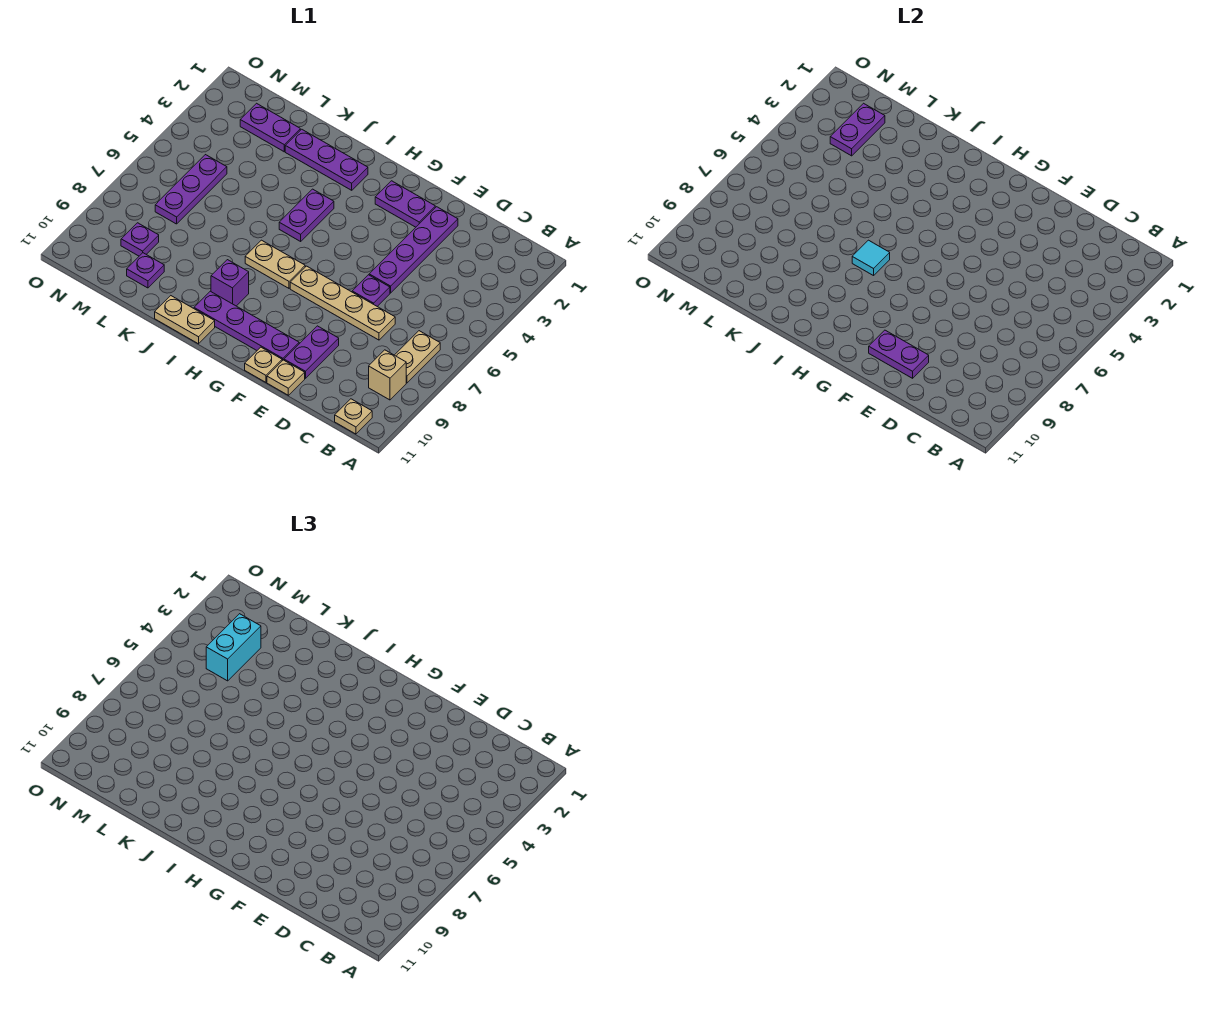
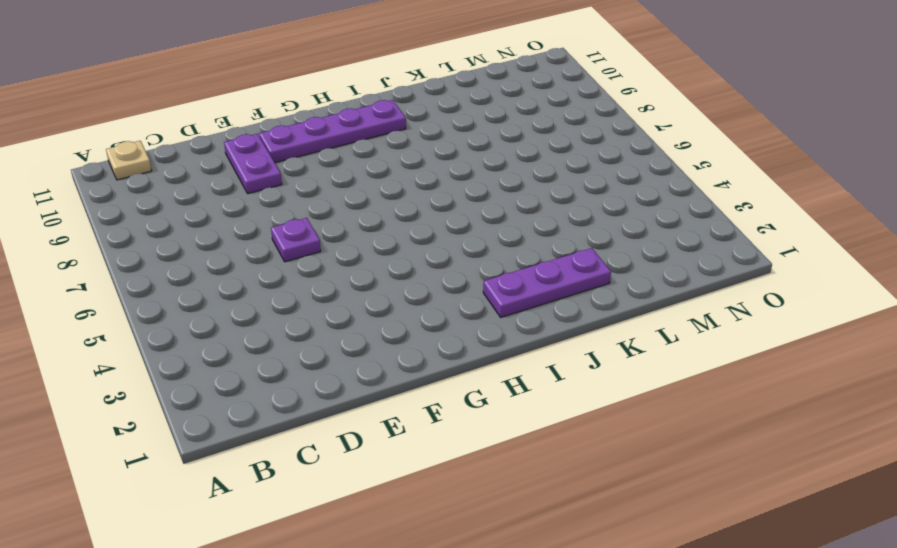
none -> tan plate B7:B8 level 1
none -> tan brick B9 level 1
none -> tan plate D7:G7 level 1

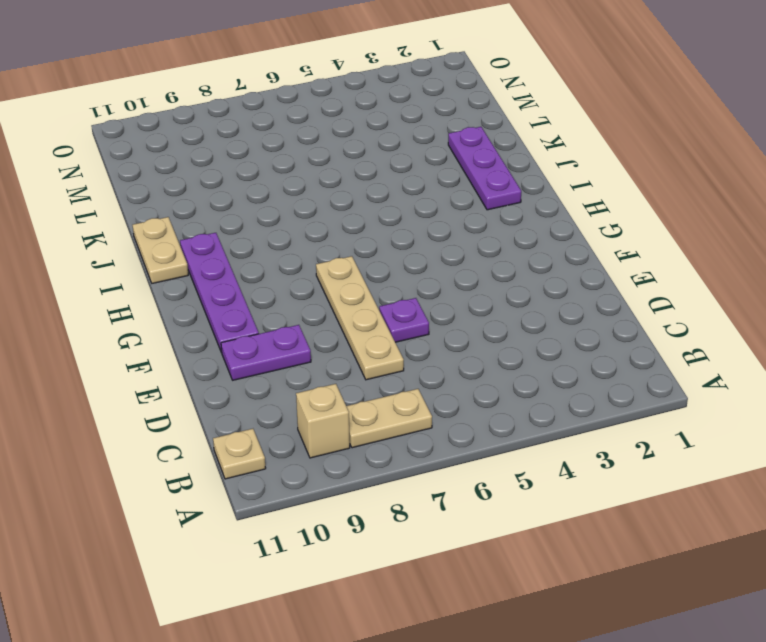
none -> purple plate E2:E5 level 1
none -> tan plate E11 level 1
none -> purple plate F2:G2 level 1

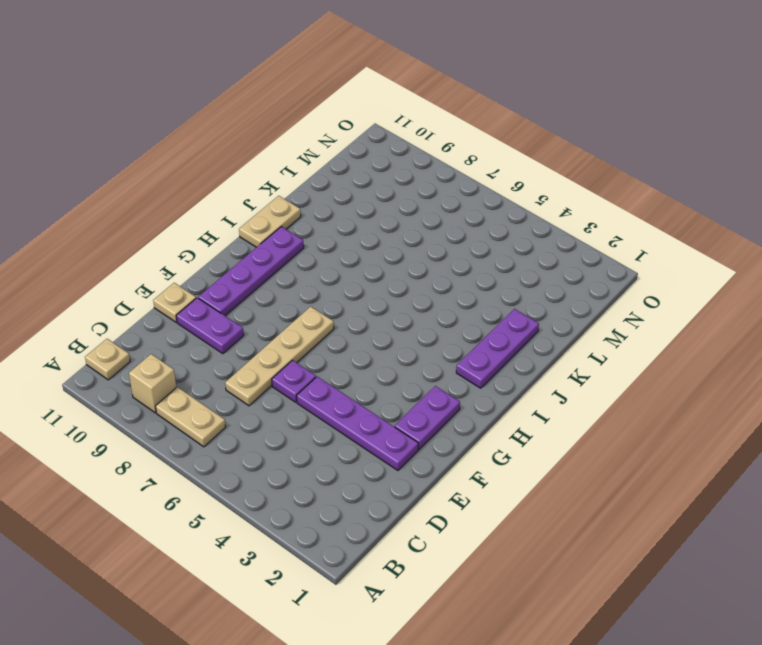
none -> tan plate F11 level 1
none -> tan plate H7:I7 level 1
none -> purple plate I4:I5 level 1

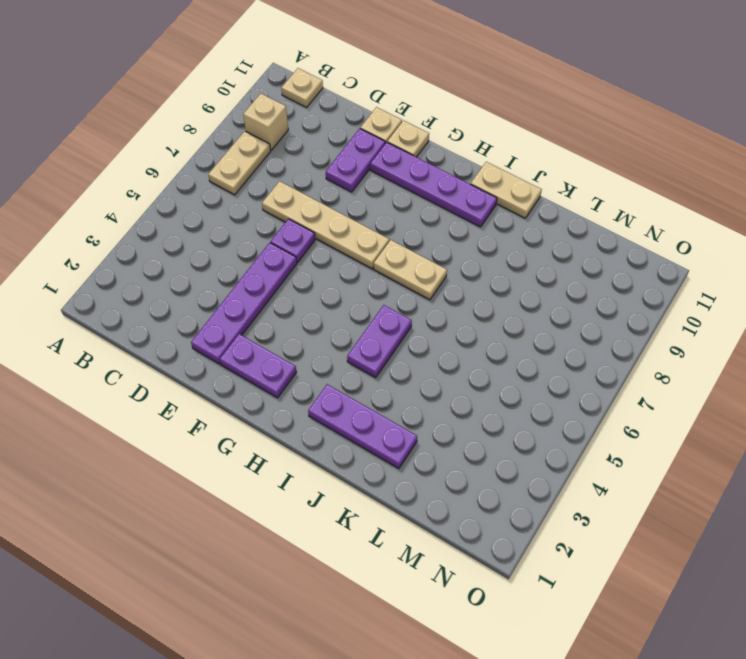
none -> purple brick I9 level 1
none -> purple plate L2:M2 level 1
none -> purple plate L10 level 1

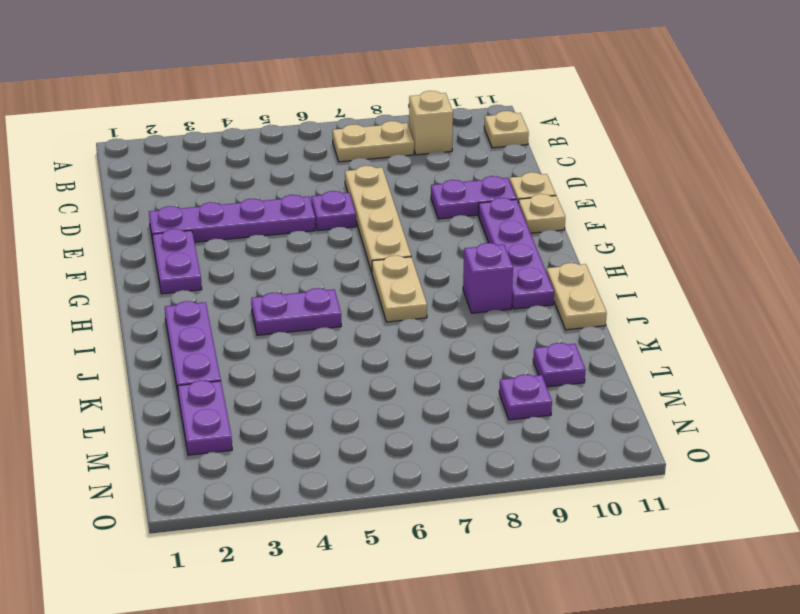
none -> purple plate M5:M7 level 1
none -> purple plate E10:F10 level 2
none -> cyan tile I7 level 2

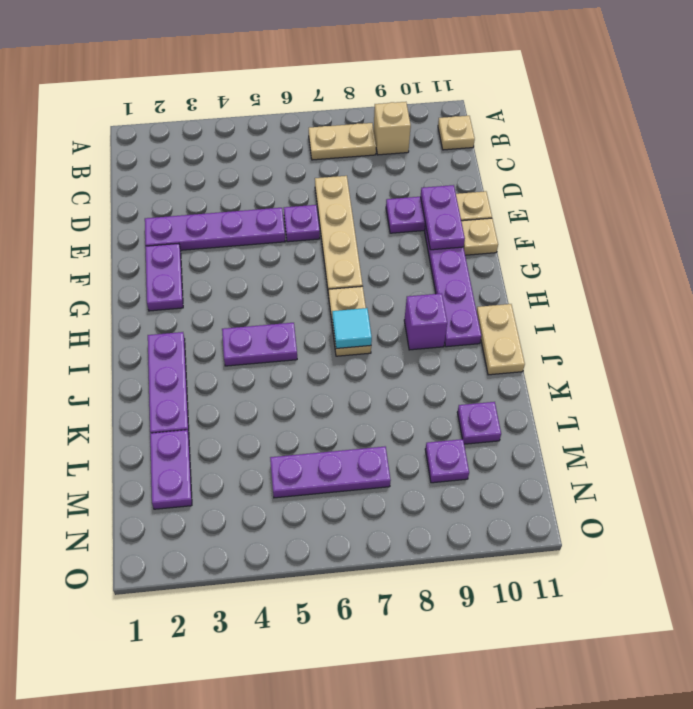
none -> purple plate M2:M3 level 2
none -> cyan brick M3:M4 level 3

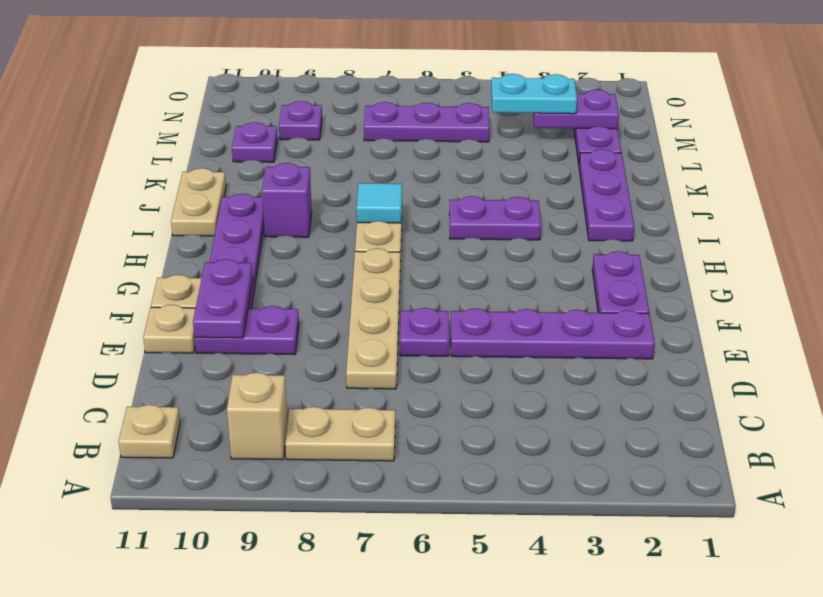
cyan plate M3:M4 level 3 -> cyan brick M3:M4 level 3

